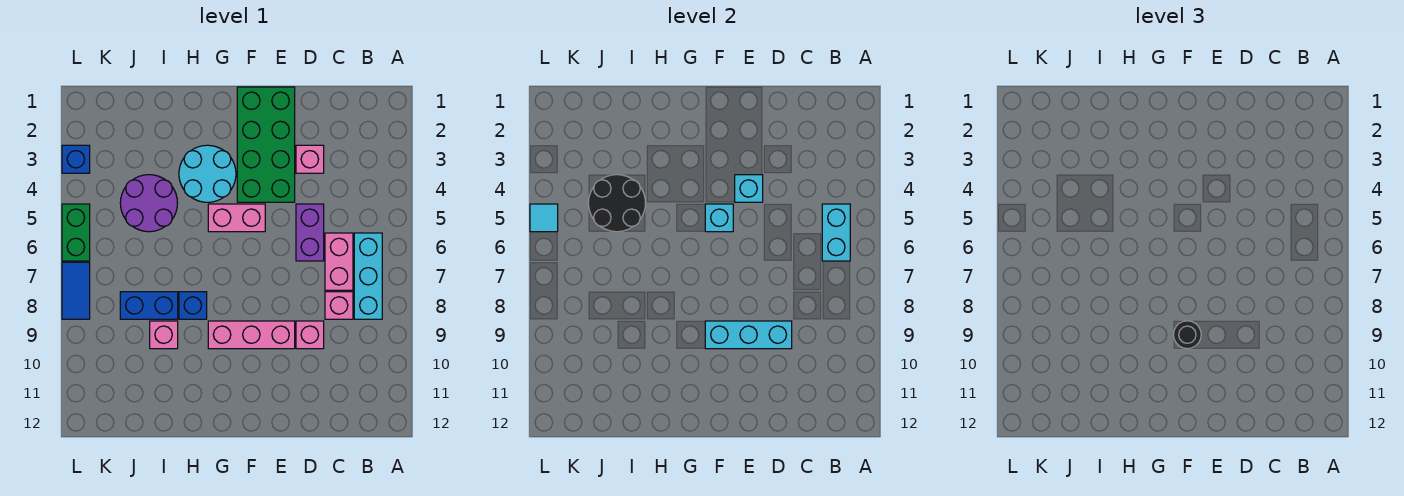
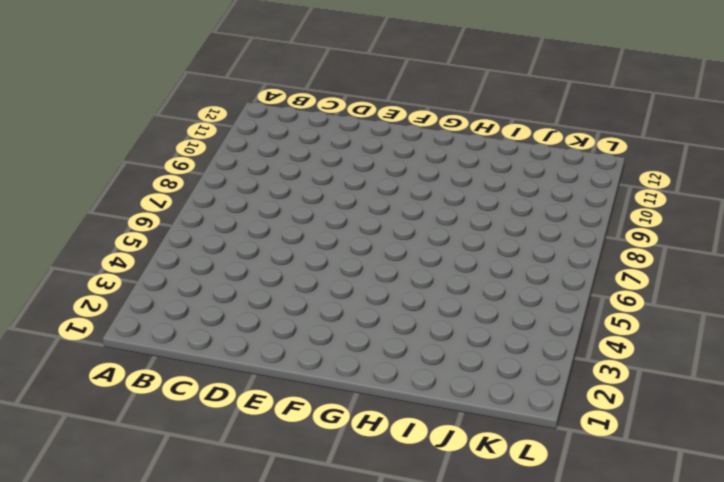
none -> cyan brick B6:B8 level 1
none -> pink brick C6:C7 level 1
none -> pink brick C8 level 1

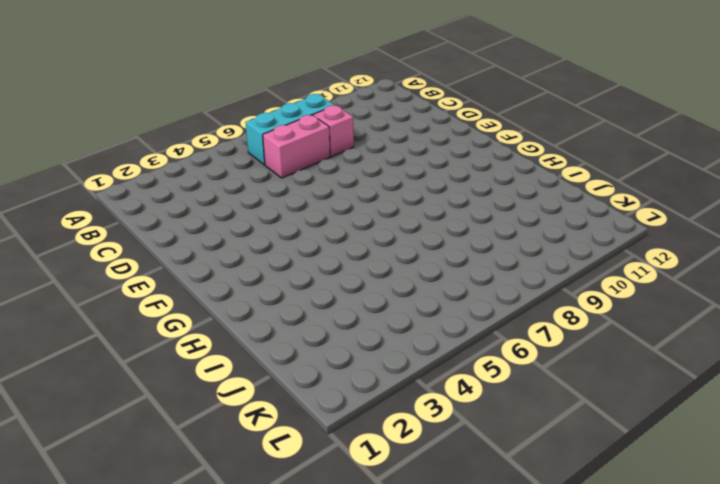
none -> pink brick D3 level 1
none -> purple brick D5:D6 level 1
none -> pink brick D9 level 1

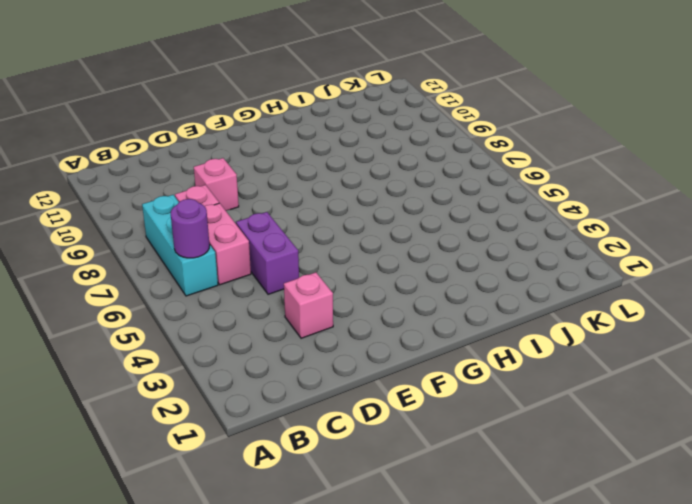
purple round brick B6 level 2 -> cyan brick B5:B6 level 2
none -> green brick E1:F4 level 1
none -> pink brick E9:G9 level 1
none -> pink brick F5:G5 level 1

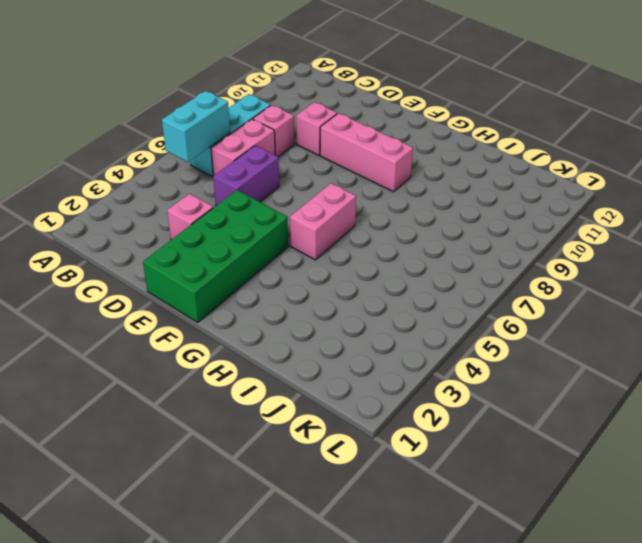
pink brick G5:G6 level 1 -> pink brick F5:G5 level 1
none -> cyan round brick G3:H4 level 1
none -> blue brick H8 level 1
none -> purple round brick I4:J5 level 1

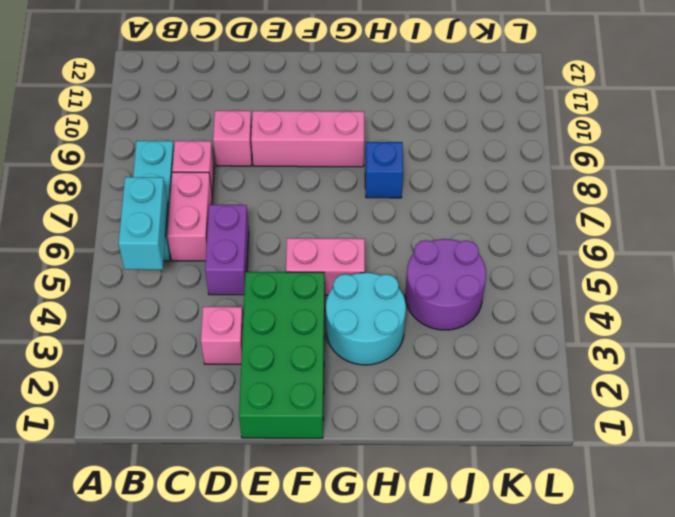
none -> blue brick I8:J8 level 1
none -> pink brick I9 level 1
none -> blue brick L3 level 1

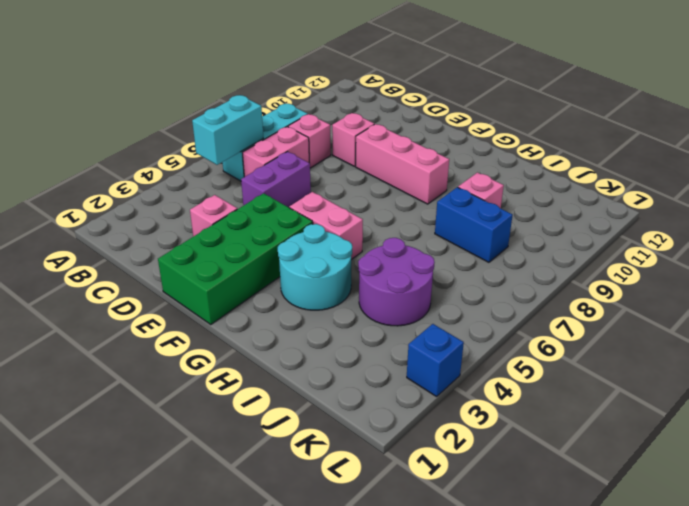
none -> blue brick H8 level 1
none -> green brick L5:L6 level 1
none -> blue tile L7:L8 level 1

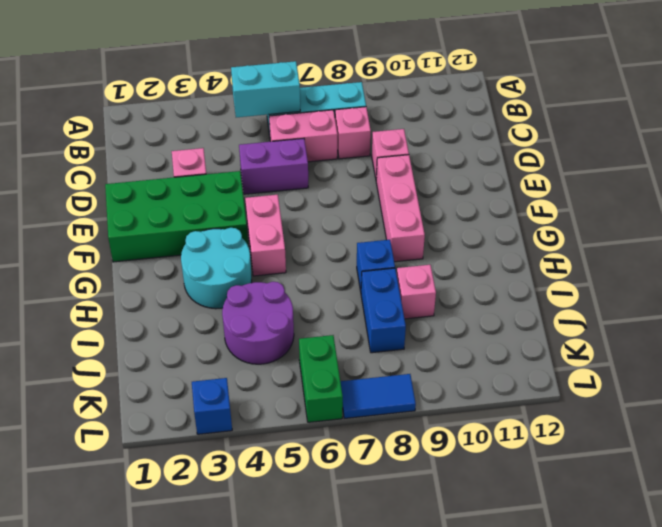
green brick K6:L6 level 1 -> green brick L5:L6 level 1
none -> cyan brick D9:F9 level 2
none -> cyan brick E4 level 2
none -> cyan brick F5 level 2

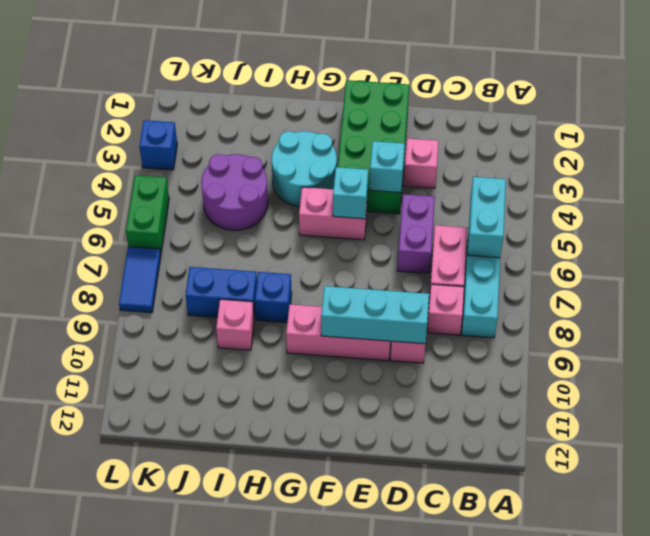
none -> black round brick I4:J5 level 2
none -> cyan tile L5 level 2
none -> black round brick F9 level 3

